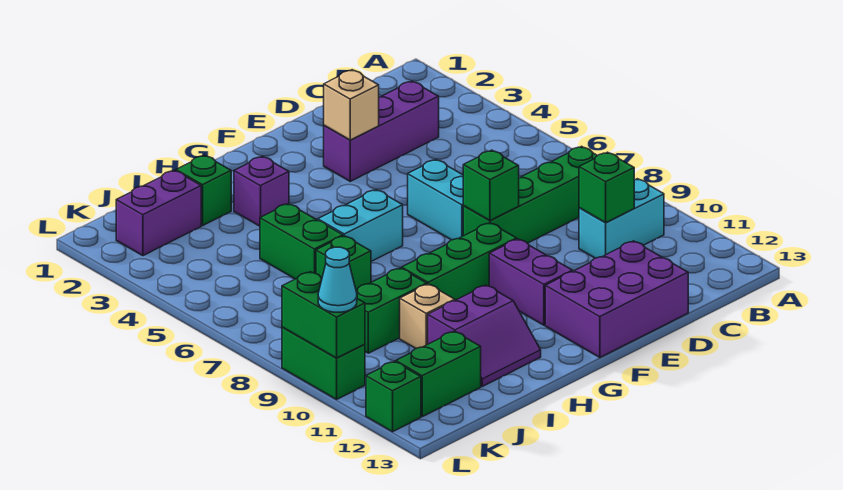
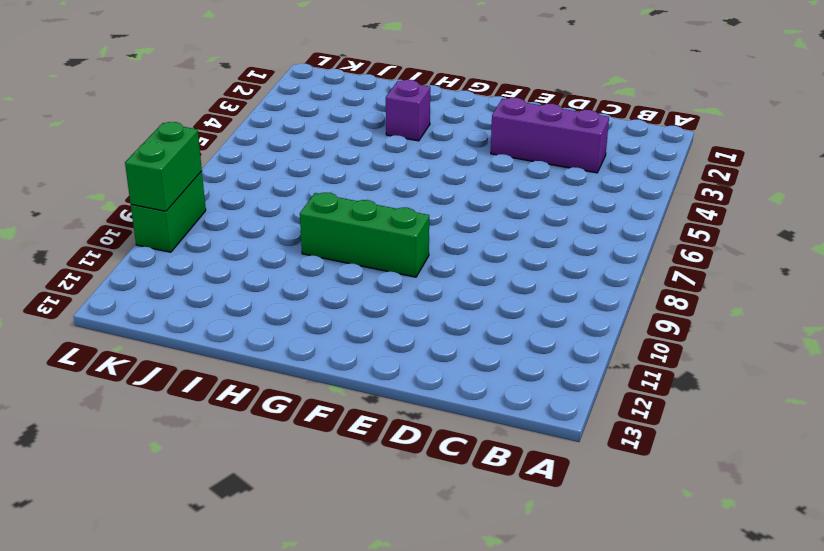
none -> green brick B8:E8 level 1
none -> cyan brick B10:C10 level 1
none -> purple brick D12:F13 level 1

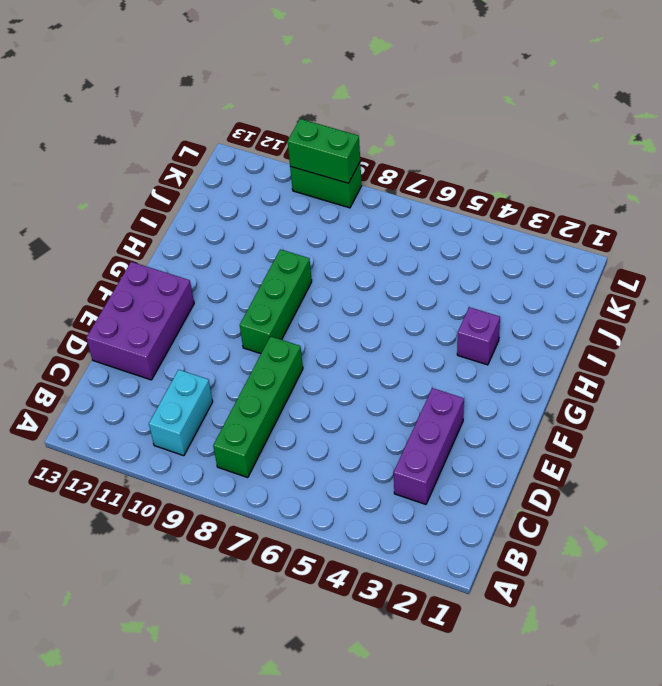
none -> cyan brick E6:E7 level 1
none -> purple brick F10:F11 level 1
none -> cyan brick G6:H6 level 1

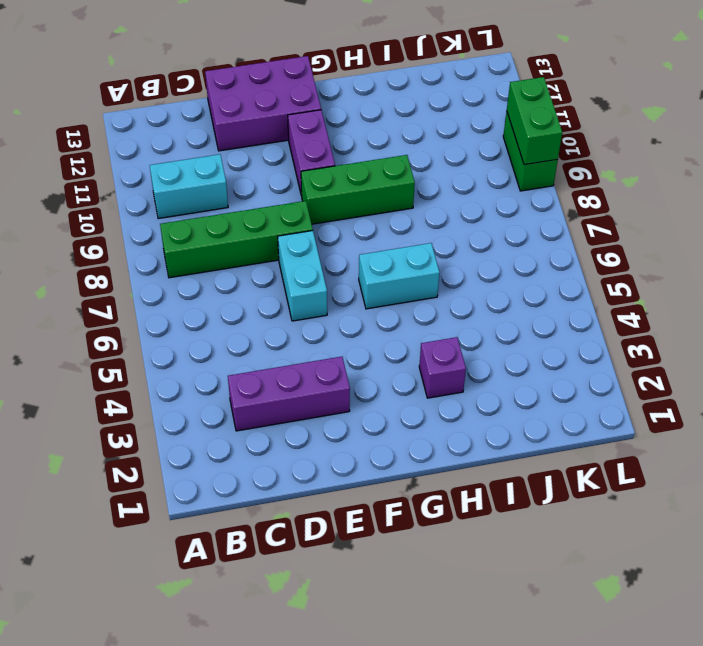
none -> purple slope H11:I12 level 1 top 11
none -> green brick I2 level 1
none -> green brick I5:I6 level 1

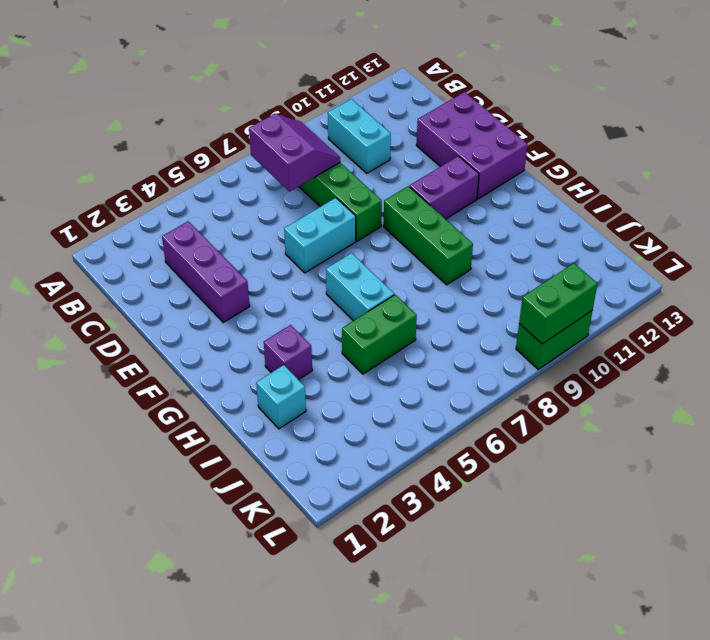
purple slope B7:C8 level 2 top 7 -> purple slope H11:I12 level 1 top 11
cyan brick I2 level 1 -> green brick I2 level 1
none -> green brick I7 level 1
none -> green brick I9:J9 level 1
none -> tan brick I10 level 1

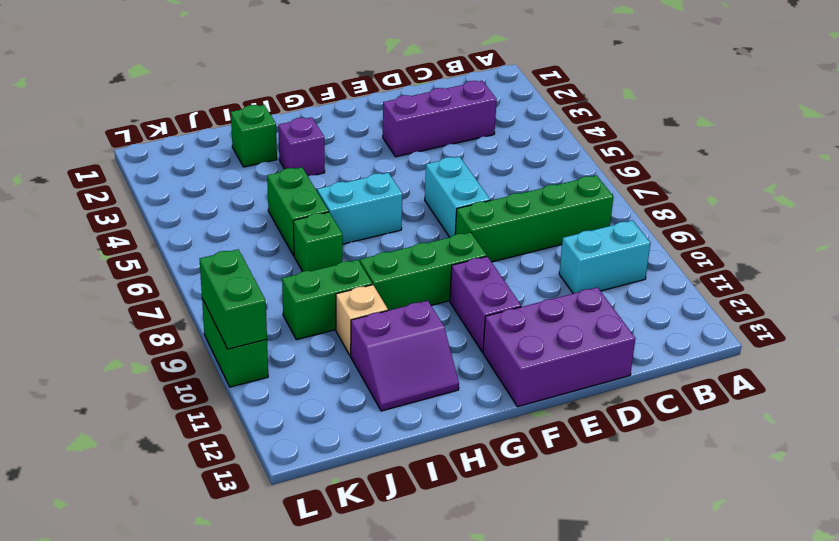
none -> purple brick J2:K2 level 1
none -> green brick J12:K12 level 1
none -> green brick L12 level 1

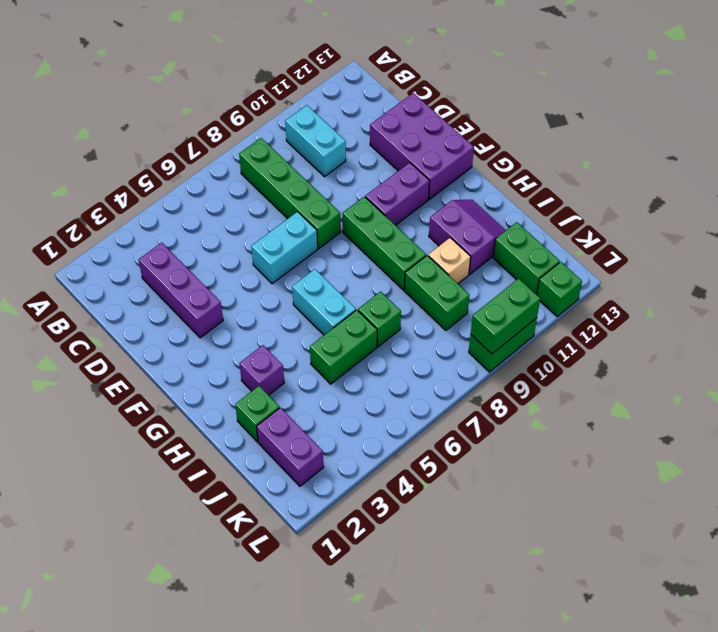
none -> green brick C10 level 2
none -> tan brick E3 level 2
none -> green brick E8 level 2

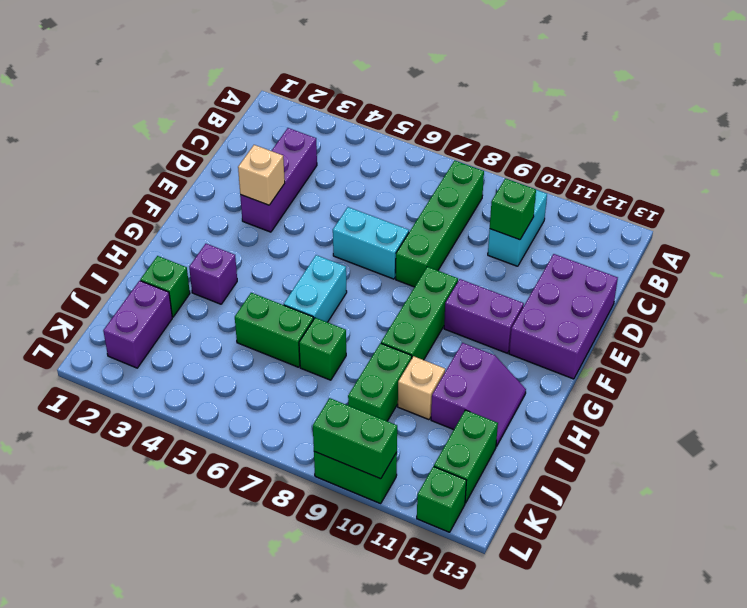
none -> green brick E8 level 2
none -> cyan cone L10 level 3

